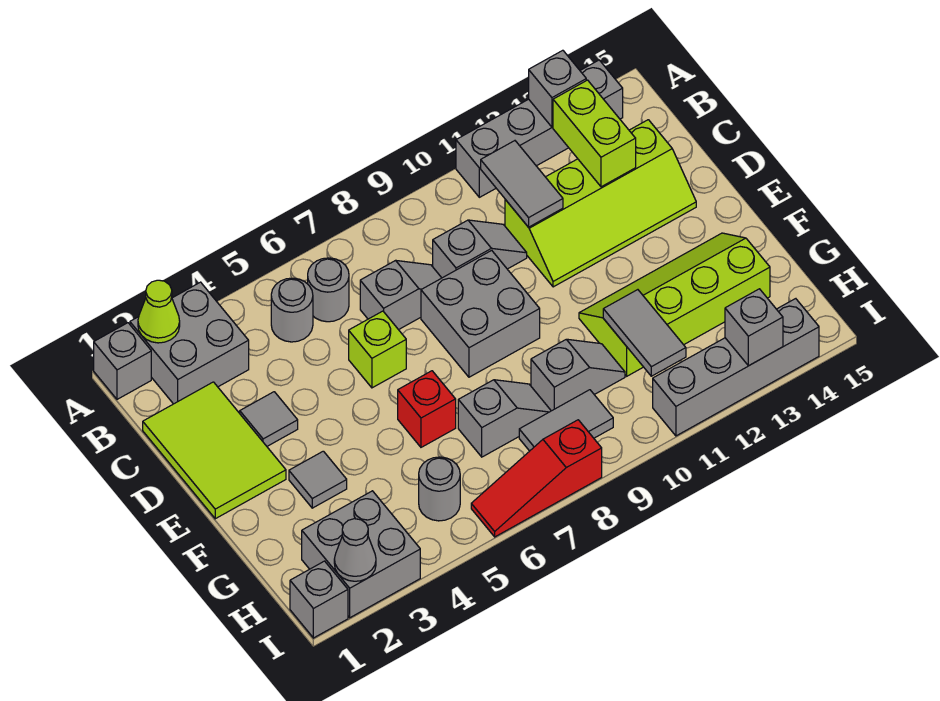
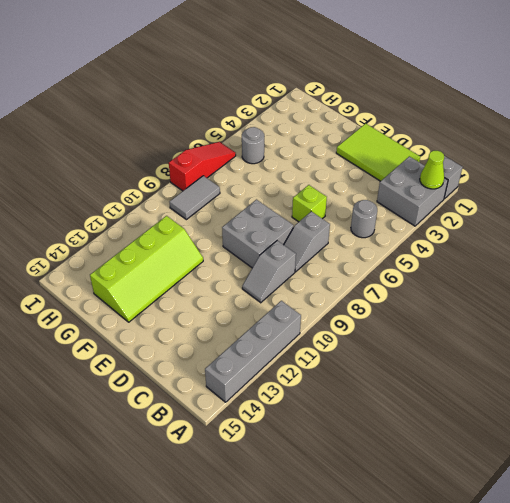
none -> grey round brick B6 level 1
none -> lime slope C11:D14 level 1 top C
none -> grey tile D3 level 1
none -> grey tile F3 level 1

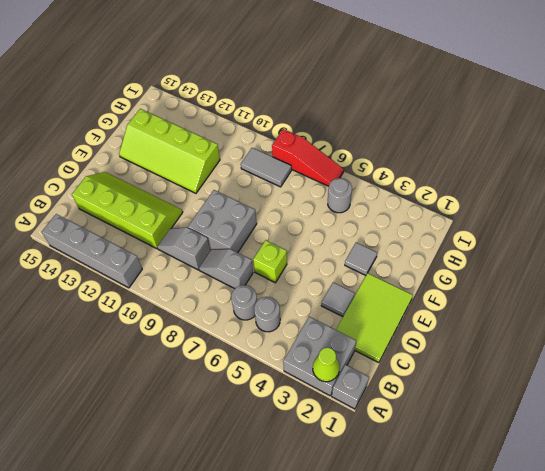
none -> red brick F6 level 1
none -> grey slope G7:G8 level 1 top 7
none -> grey slope G9:G10 level 1 top 9
none -> grey brick H2:I3 level 1

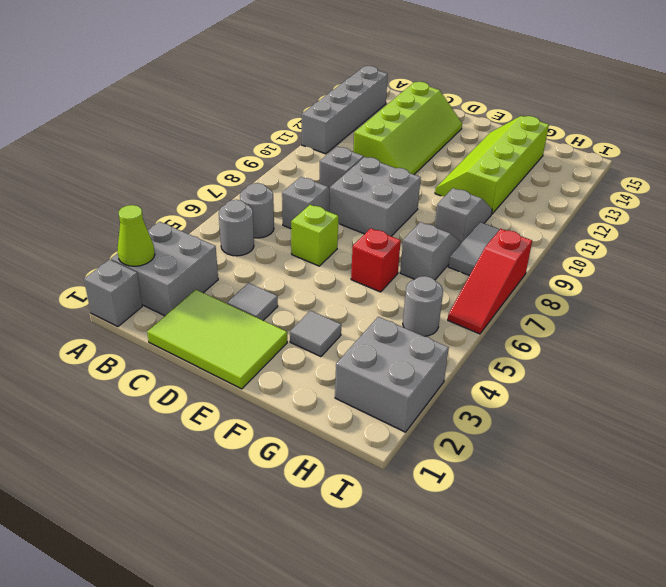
none -> grey brick I1 level 1
none -> grey brick I11:I14 level 1
none -> grey brick A13 level 2
none -> grey tile B11:C11 level 2

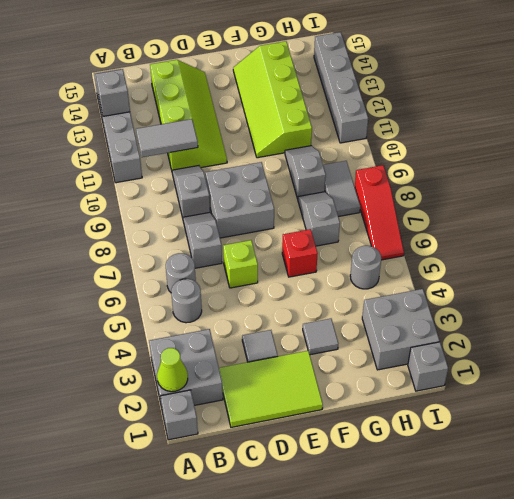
none -> lime brick B13:C13 level 2
none -> grey tile G11:H11 level 2
none -> grey cone I2 level 2
none -> grey brick I13 level 2

